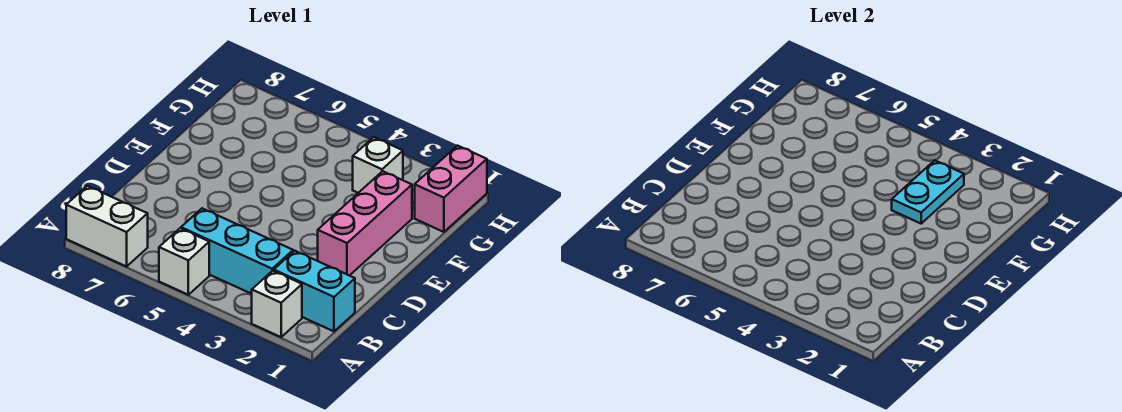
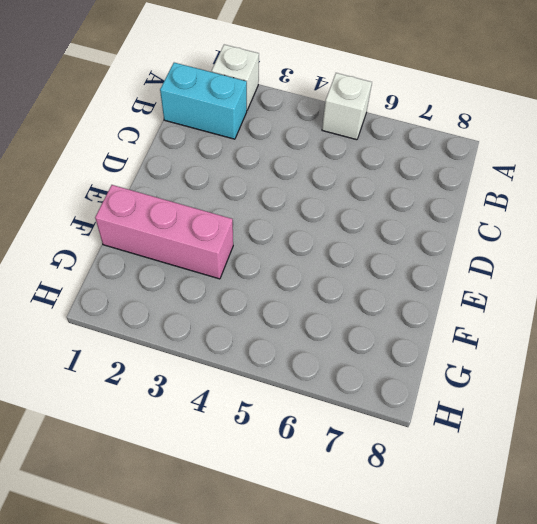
pink brick F1:F3 level 1 -> pink brick D2:F2 level 1
none -> white brick A7:A8 level 1
none -> cyan brick B3:B5 level 1

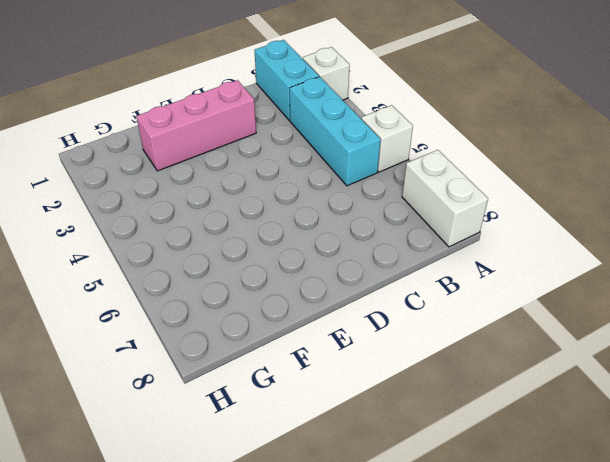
none -> pink brick G1:H1 level 1
none -> white brick G3 level 1

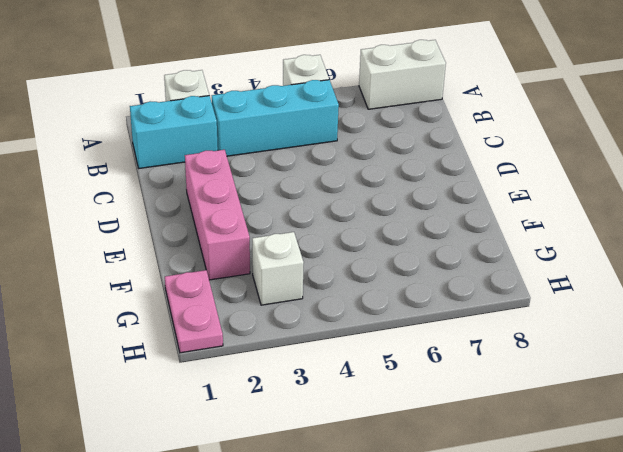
pink plate G1:H1 level 1 -> pink brick G1:H1 level 1
none -> cyan plate F3:G3 level 2

